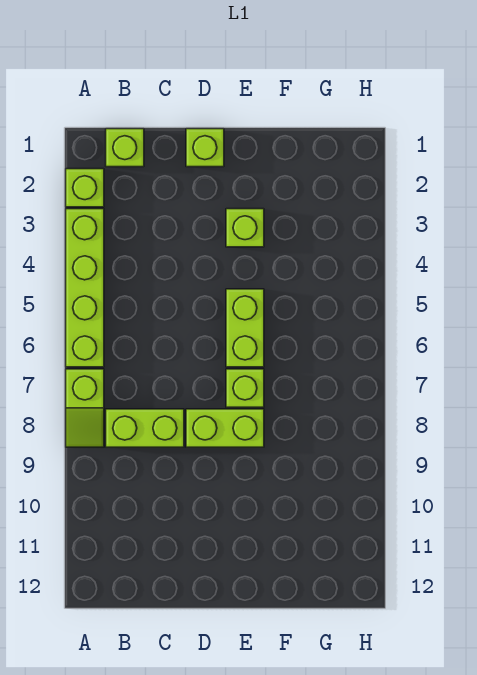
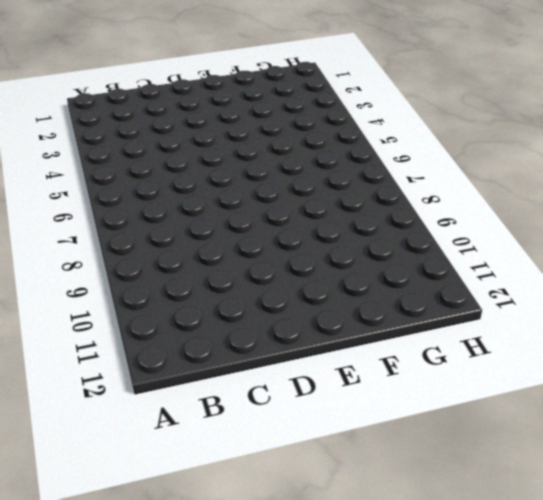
none -> lime brick A2 level 1
none -> lime brick A3:A6 level 1

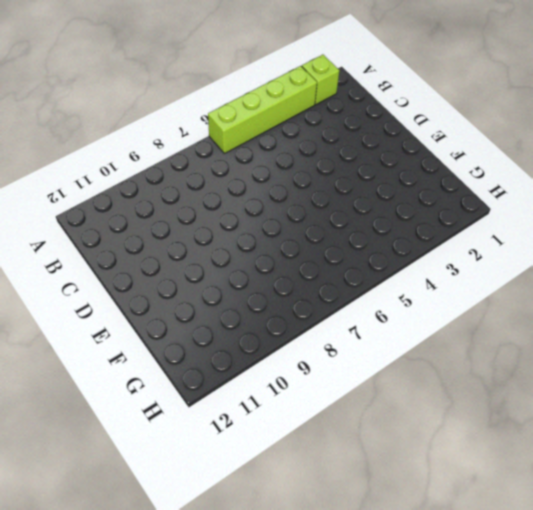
none -> lime slope A7:A8 level 1 top 7
none -> lime brick B1 level 1

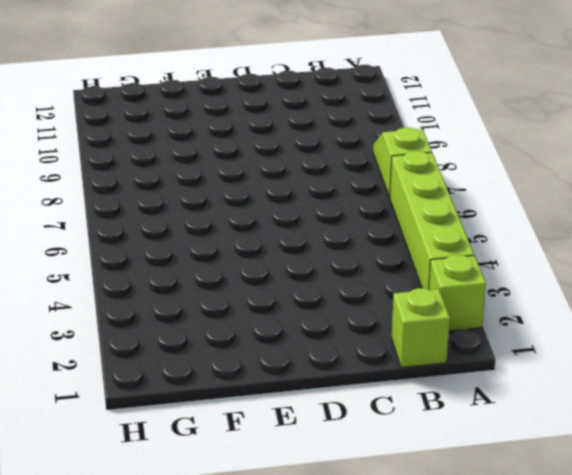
none -> lime brick B8:C8 level 1
none -> lime brick D1 level 1

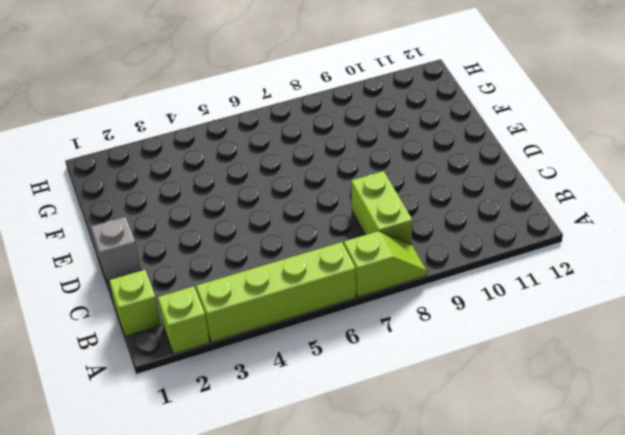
grey brick D1 level 1 -> lime brick D1 level 1
none -> lime brick D8:E8 level 1
none -> lime brick E3 level 1

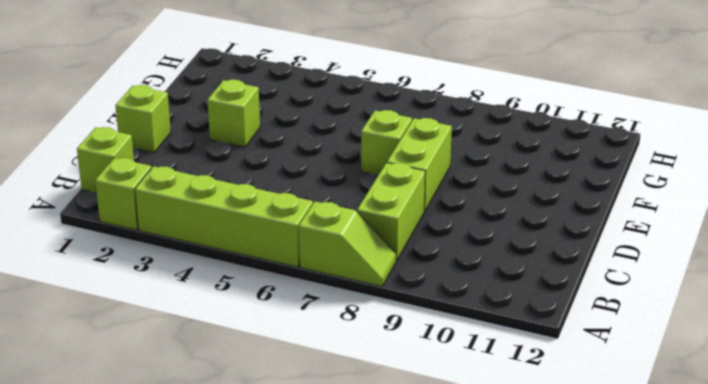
none -> lime brick E5:E6 level 1

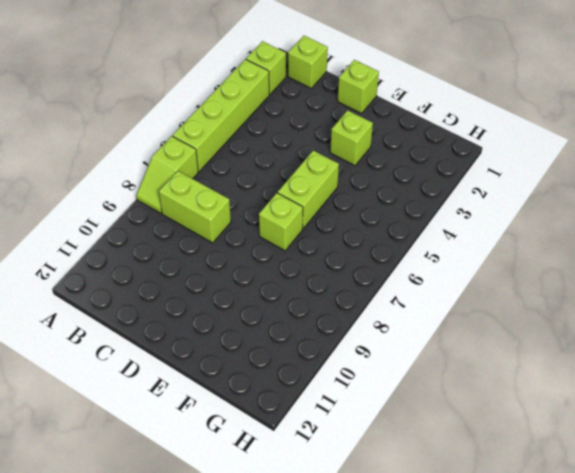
none -> lime brick D8:E8 level 1

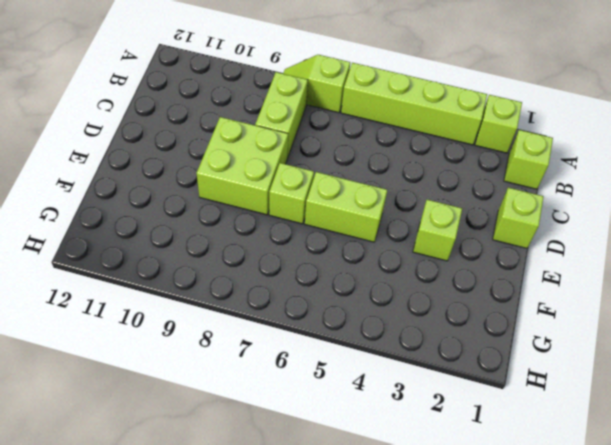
lime brick D8:E9 level 1 -> lime brick D8:E8 level 1

